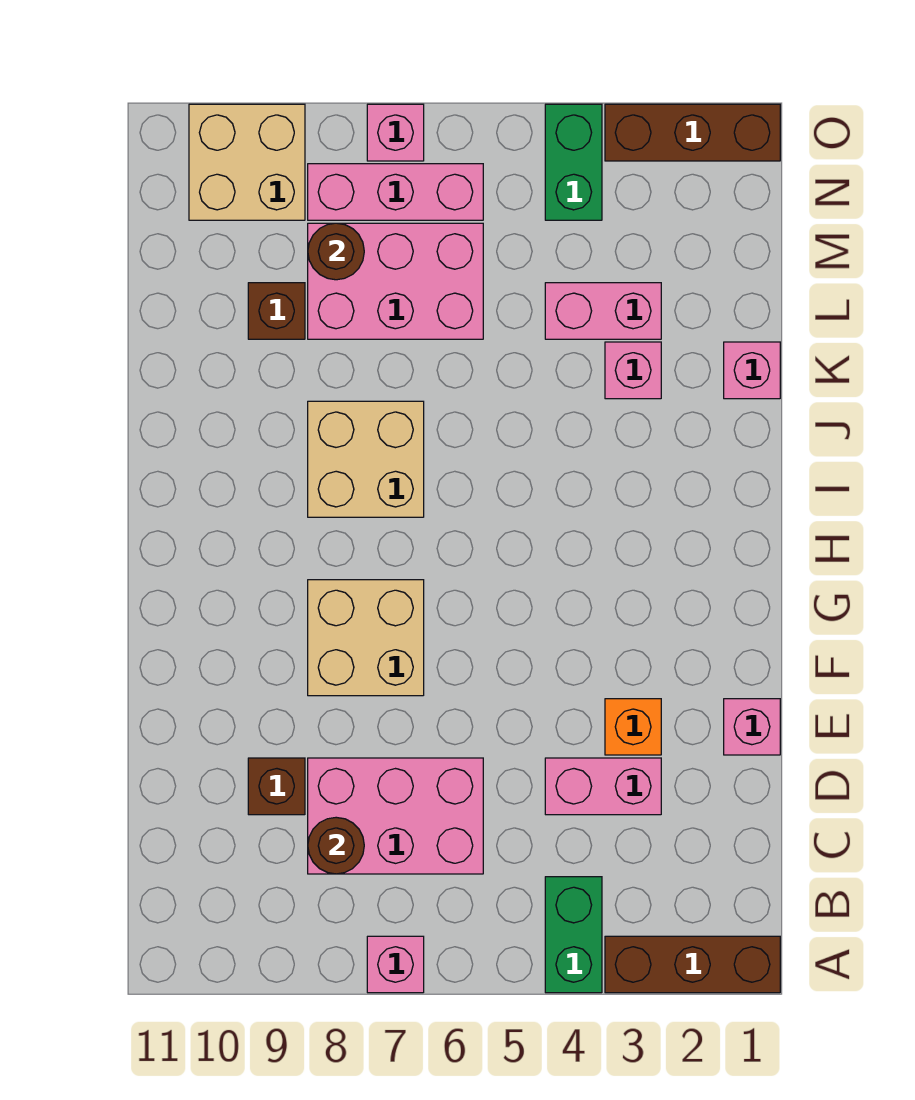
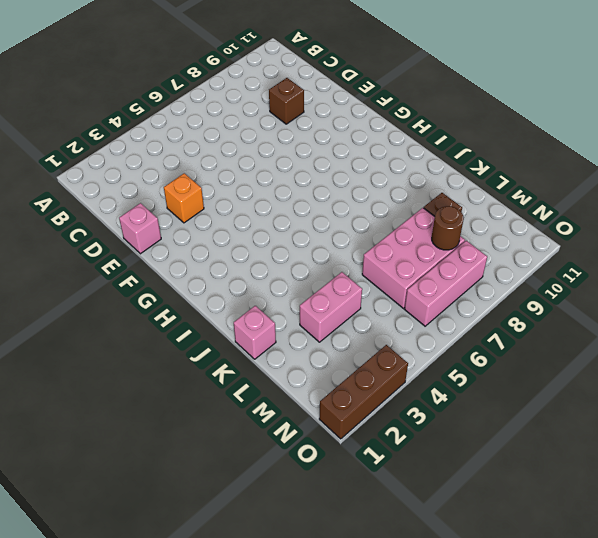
none -> brown brick A1:A3 level 1
none -> green brick A4:B4 level 1
none -> pink brick A7 level 1

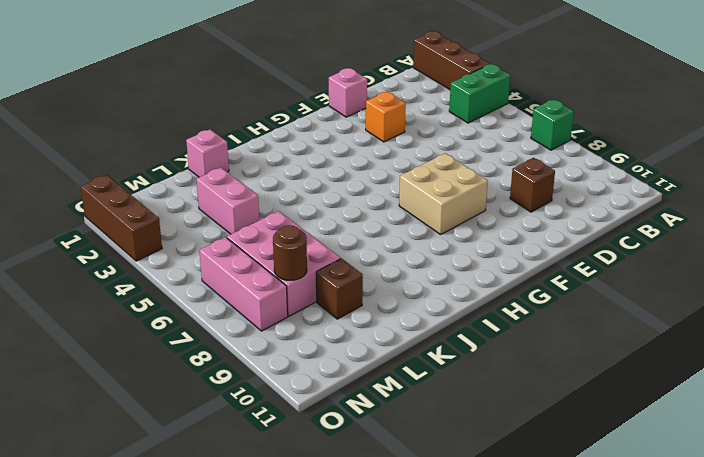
green brick A7 level 1 -> pink brick A7 level 1
none -> pink brick C6:D8 level 1
none -> pink brick D3:D4 level 1
none -> tan brick I7:J8 level 1

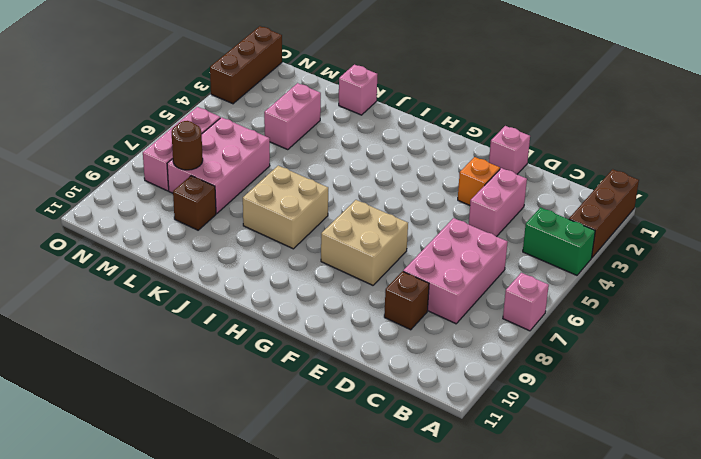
none -> pink brick K3 level 1
none -> green brick N4:O4 level 1
none -> tan brick N9:O10 level 1

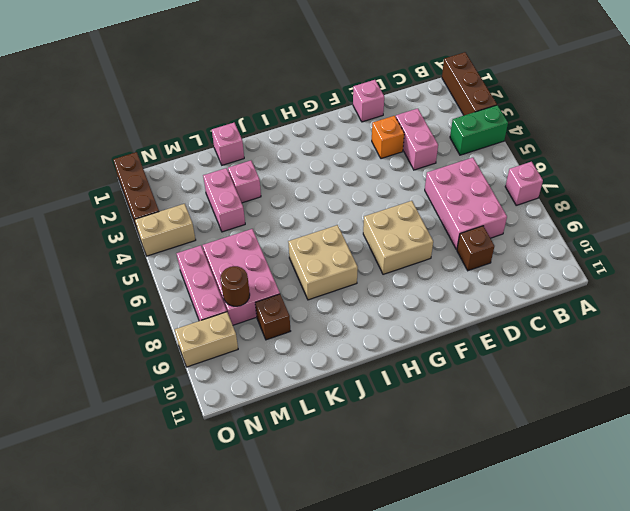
tan brick N4:O4 level 1 -> green brick N4:O4 level 1
tan brick N9:O9 level 1 -> tan brick N9:O10 level 1
none -> pink brick O7 level 1
none -> brown round brick C8 level 2

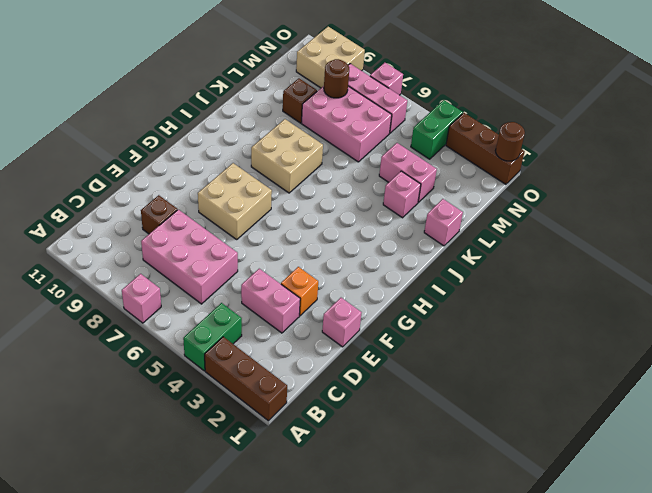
brown round brick O1 level 2 -> brown round brick C8 level 2

